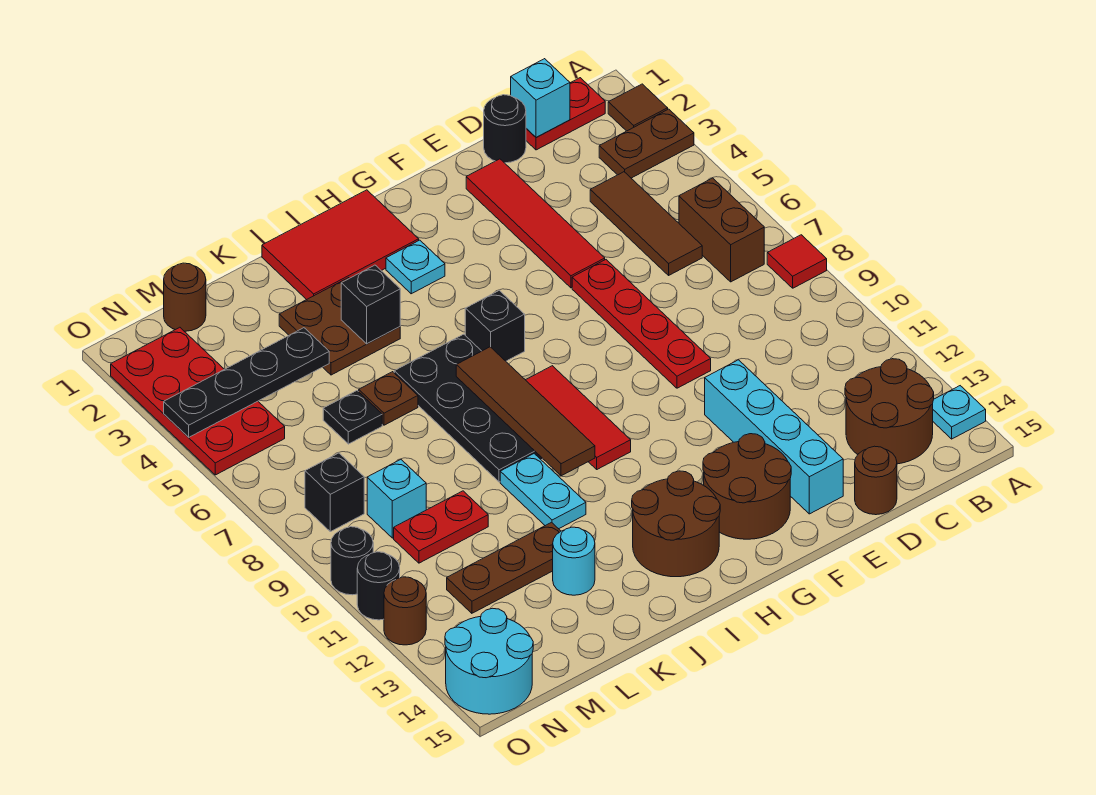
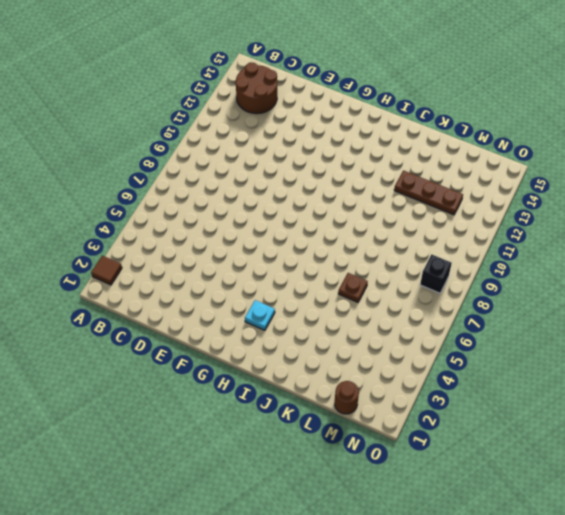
none -> brown plate A3:B3 level 1
none -> red tile A8 level 1
none -> cyan plate A14 level 1
none -> red plate B1:C1 level 1

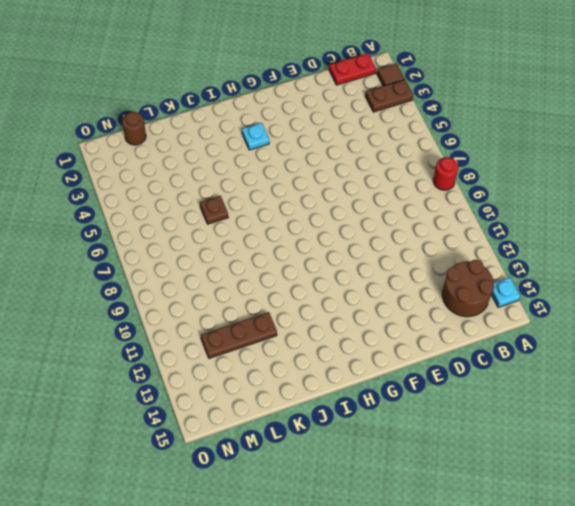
red round brick A8 level 1 -> red tile A8 level 1
none -> brown brick B6:B7 level 1
none -> brown tile C4:C6 level 1
none -> black round brick D1 level 1
none -> brown round brick D15 level 1

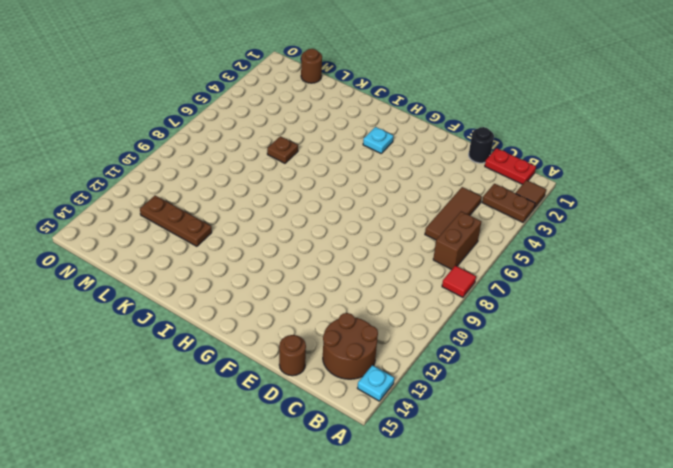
none -> red tile E2:E5 level 1
none -> red plate E6:E9 level 1
none -> cyan brick E11:E14 level 1
none -> brown round brick F13:G14 level 1

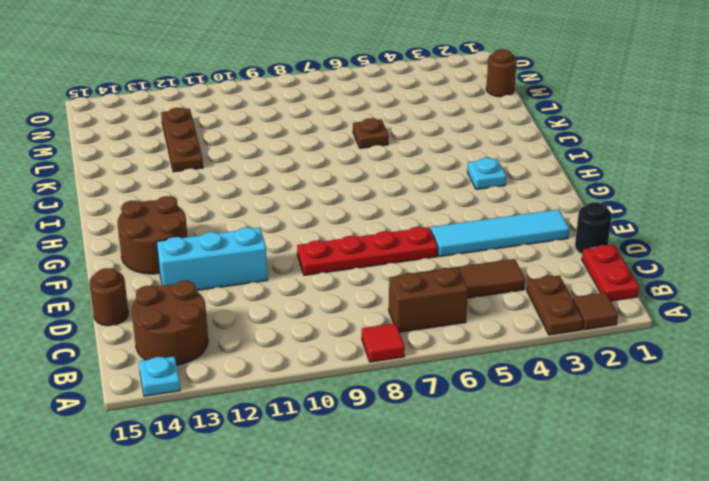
cyan tile E2:E5 level 1 -> red tile E2:E5 level 1
cyan brick E11:E13 level 1 -> cyan brick E11:E14 level 1
none -> red tile H1:J2 level 1
none -> black brick H6 level 1
none -> red tile H8:H10 level 1
none -> brown round brick H13:I14 level 1

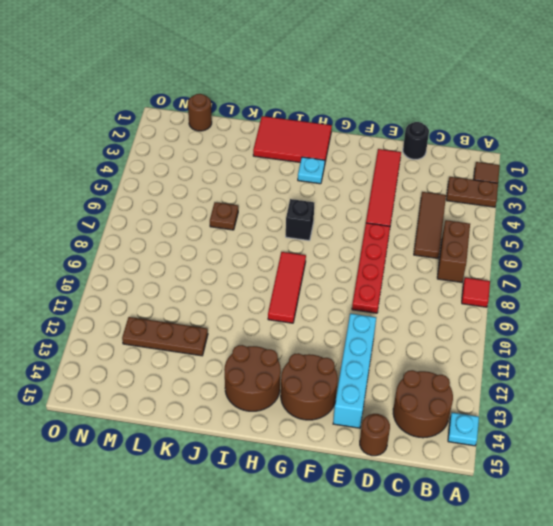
none -> red plate B1:C1 level 1
none -> black plate I6:J9 level 1
none -> brown plate J3:K4 level 1
none -> cyan plate J10:J11 level 1

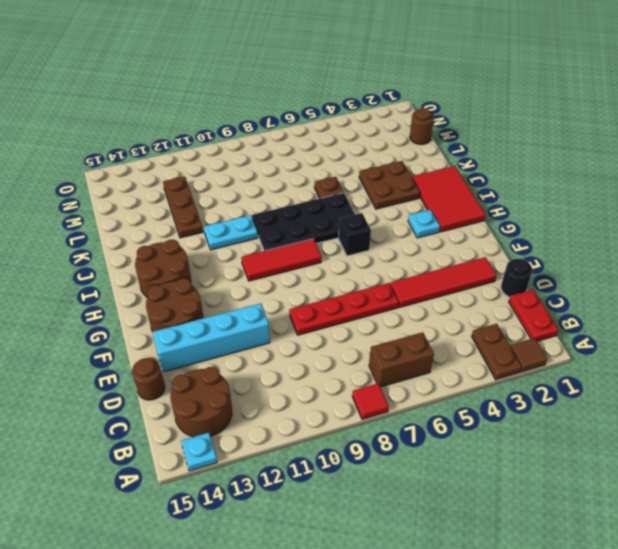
none -> brown tile C4:C6 level 1
none -> cyan round brick K13 level 1
none -> black plate L6 level 1
none -> red plate L10:M10 level 1

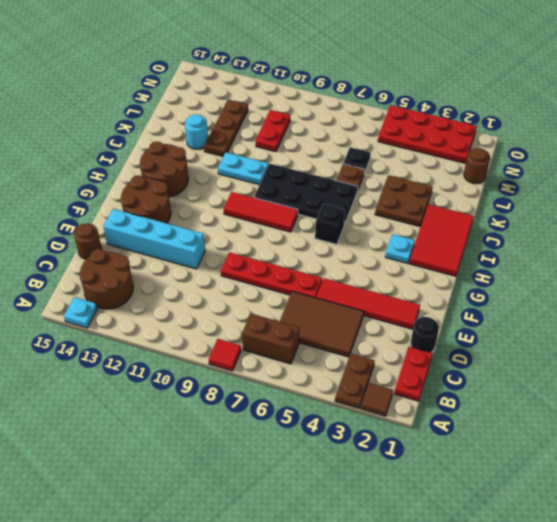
brown tile C4:D6 level 1 -> brown tile C4:C6 level 1
none -> cyan brick M9 level 1
none -> black brick N8 level 1
none -> cyan round brick N14:O15 level 1
none -> black round brick O10 level 1

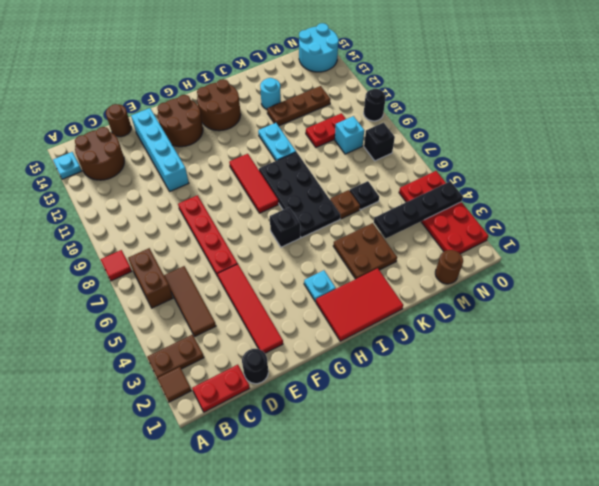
none -> black round brick O11 level 1
none -> brown round brick O12 level 1
none -> cyan brick C1 level 2
none -> brown tile I7:I10 level 2

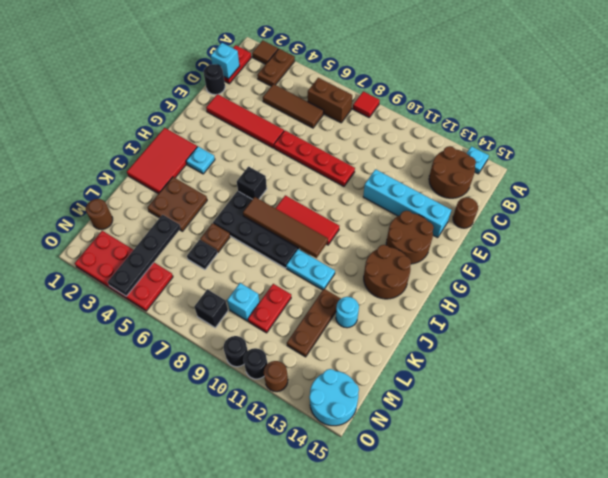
none -> black brick J4 level 2

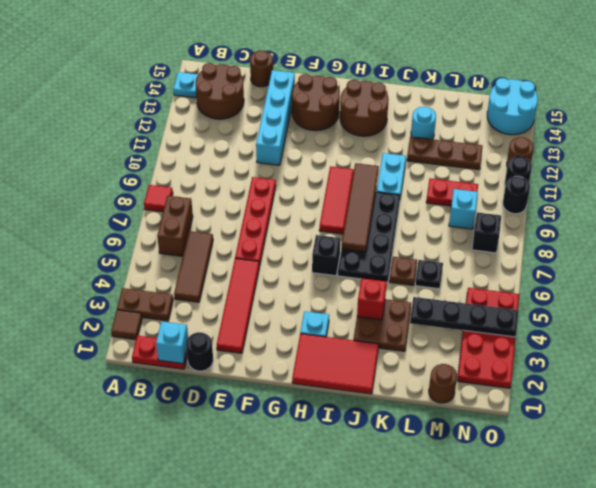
red brick J4 level 2 -> black brick J4 level 2

